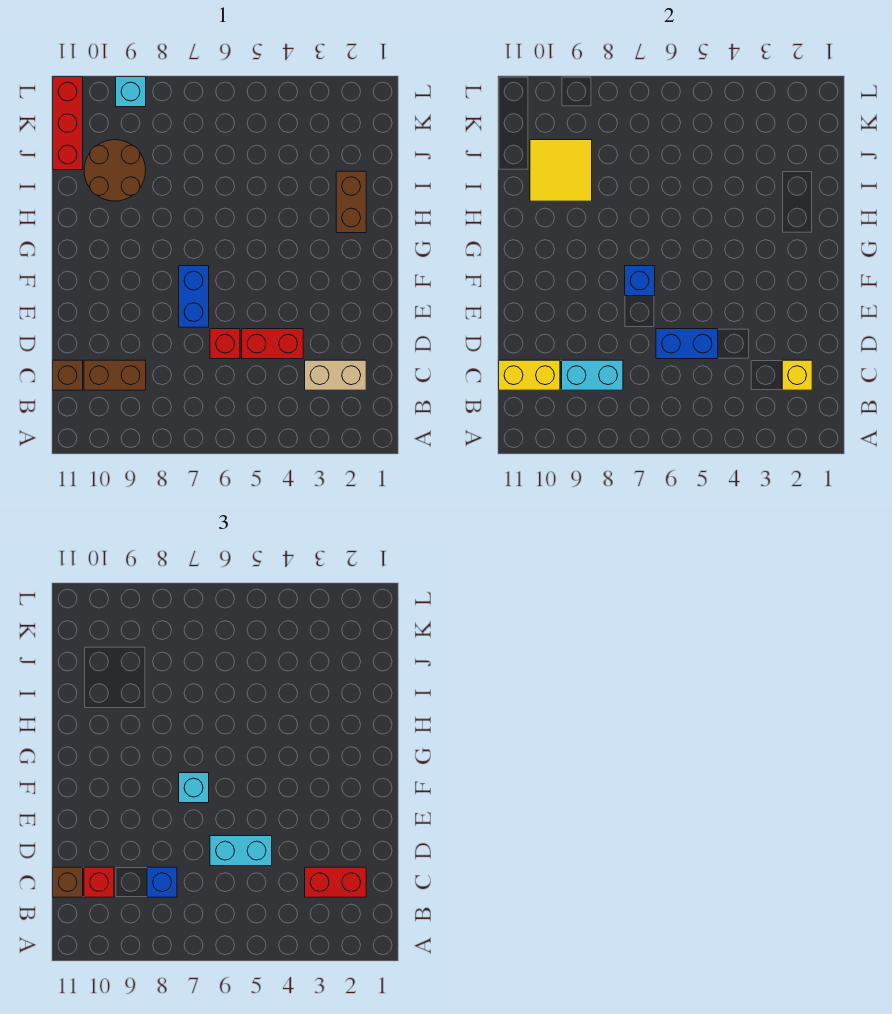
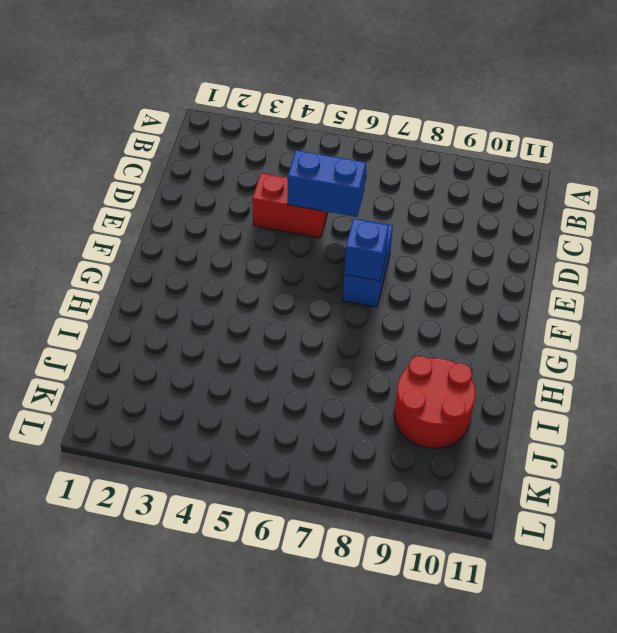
red round brick I9:J10 level 1 -> brown round brick I9:J10 level 1
none -> tan brick C2:C3 level 1
none -> brown brick C9:C10 level 1
none -> brown brick C11 level 1

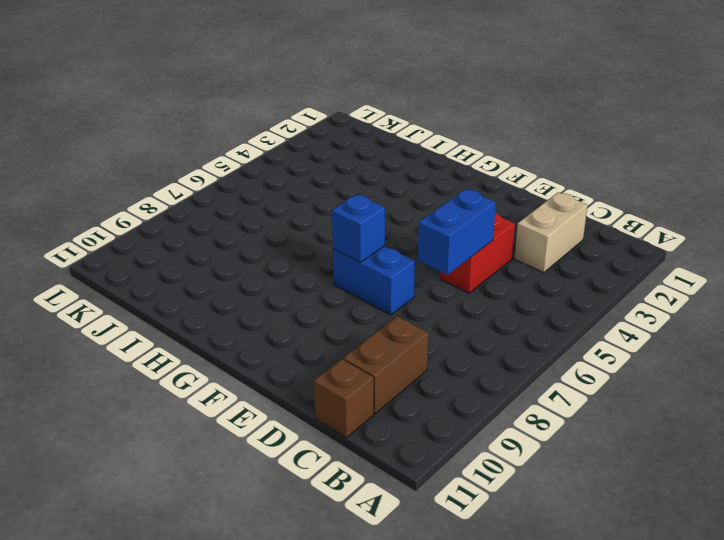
none -> red brick D6 level 1
none -> brown brick H2:I2 level 1
none -> brown round brick I9:J10 level 1

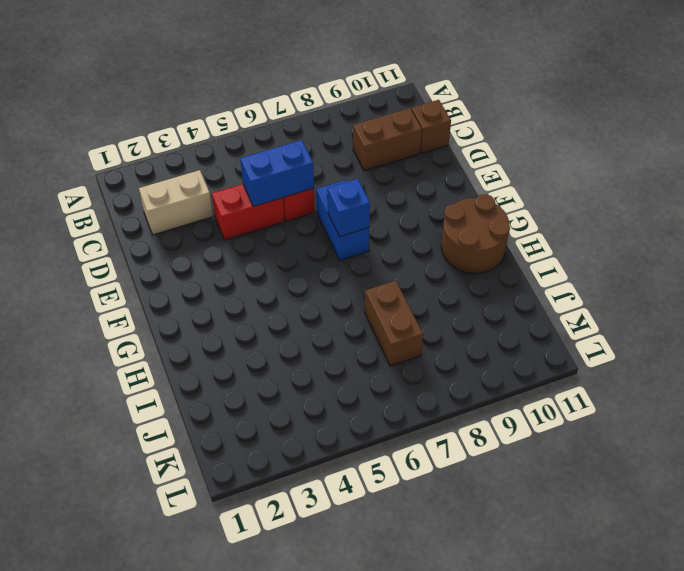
brown round brick G10:H11 level 1 -> brown round brick I9:J10 level 1
brown brick I7:J7 level 1 -> brown brick H2:I2 level 1
none -> red brick J11:L11 level 1
none -> cyan brick L9 level 1
none -> yellow brick C2 level 2

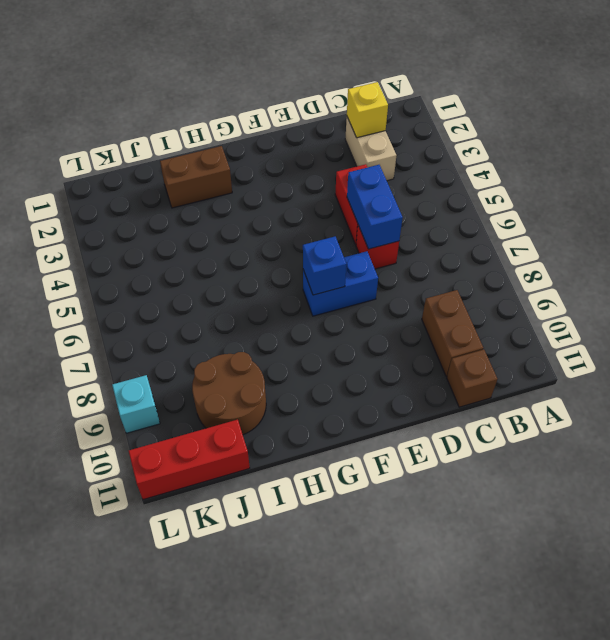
none -> cyan brick C8:C9 level 2
none -> yellow brick C10:C11 level 2
none -> yellow tile I9:J10 level 2

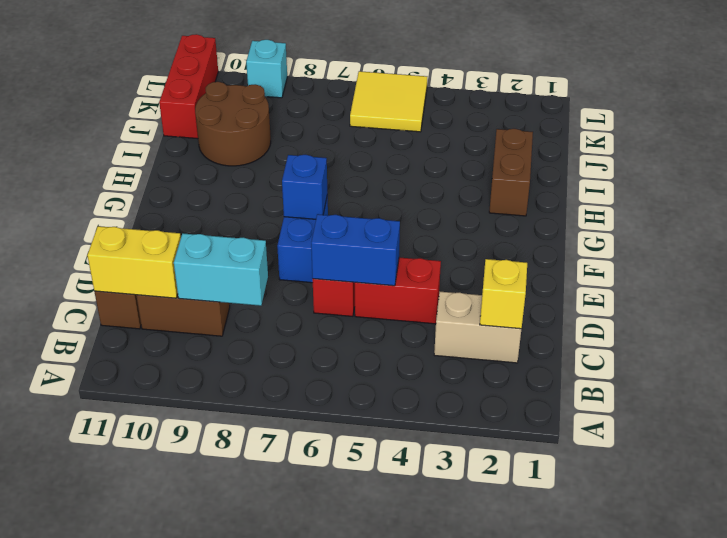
yellow tile K5:L6 level 1 -> yellow tile I9:J10 level 2
none -> red brick C2:C3 level 3
none -> blue brick C8 level 3
none -> red brick C10 level 3

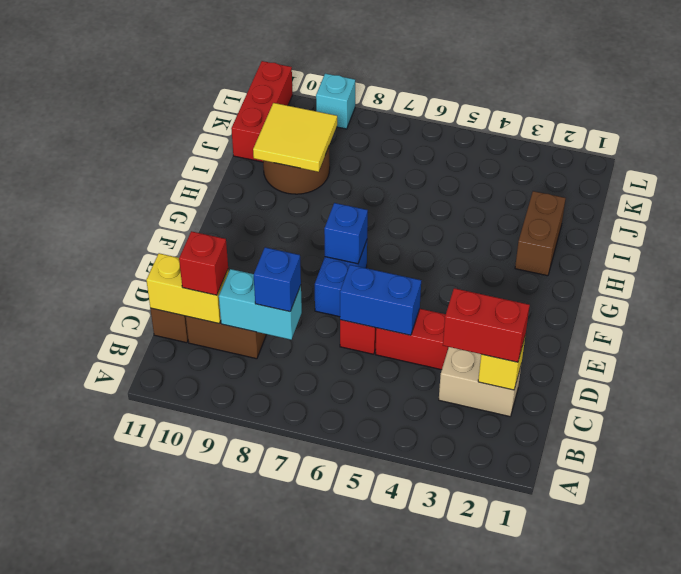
none -> brown brick C11 level 3
none -> cyan brick D5:D6 level 3
none -> cyan brick F7 level 3

